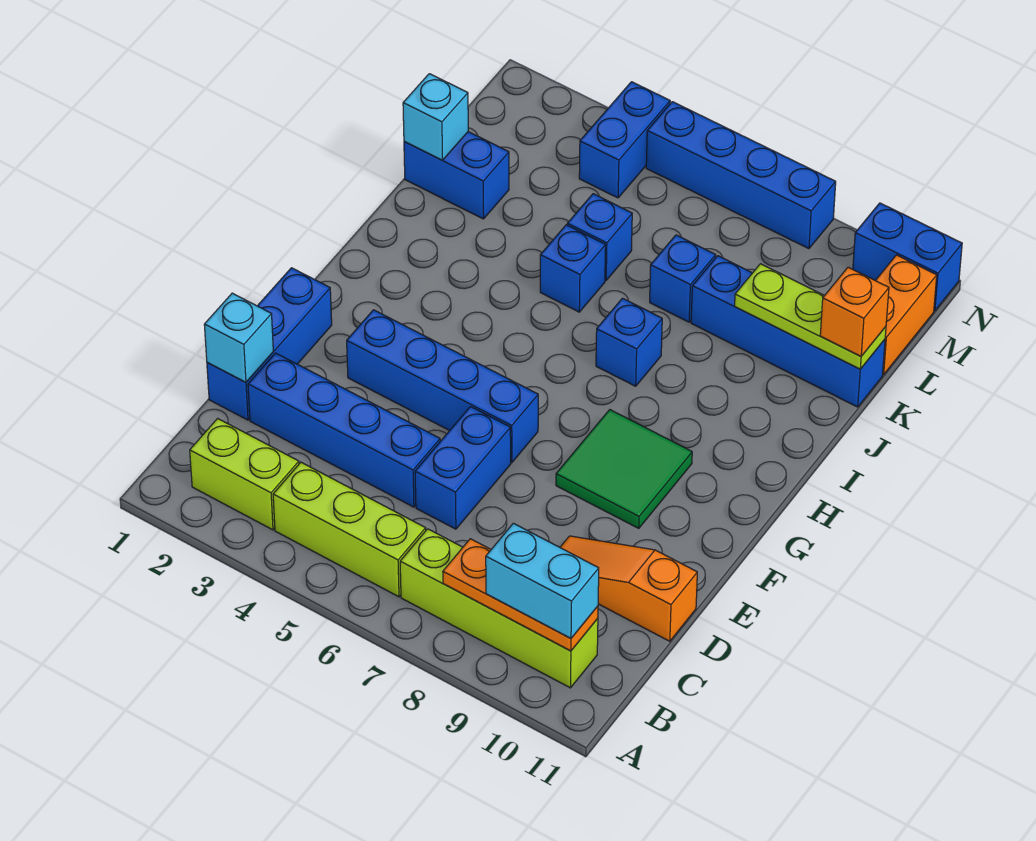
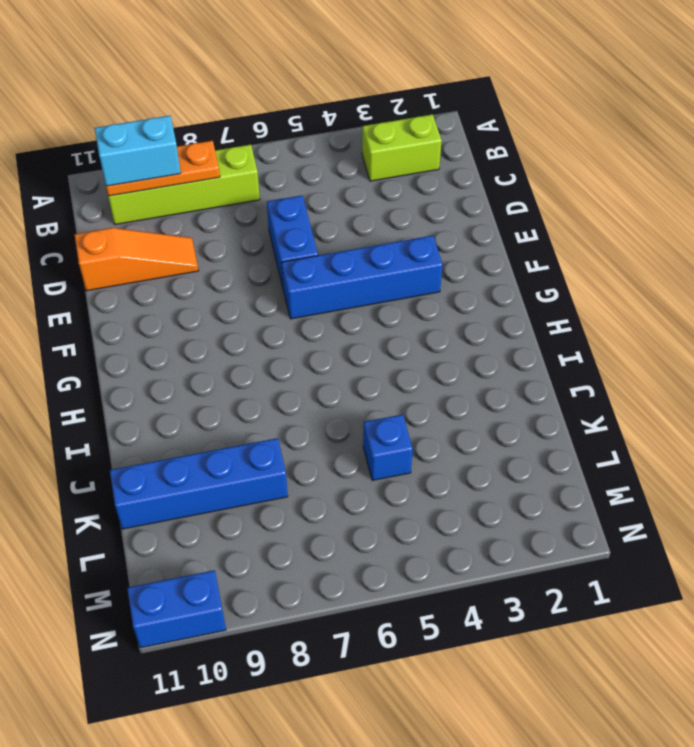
none -> lime brick B4:B6 level 1
none -> blue brick D1:F1 level 1
none -> blue brick D2:D5 level 1

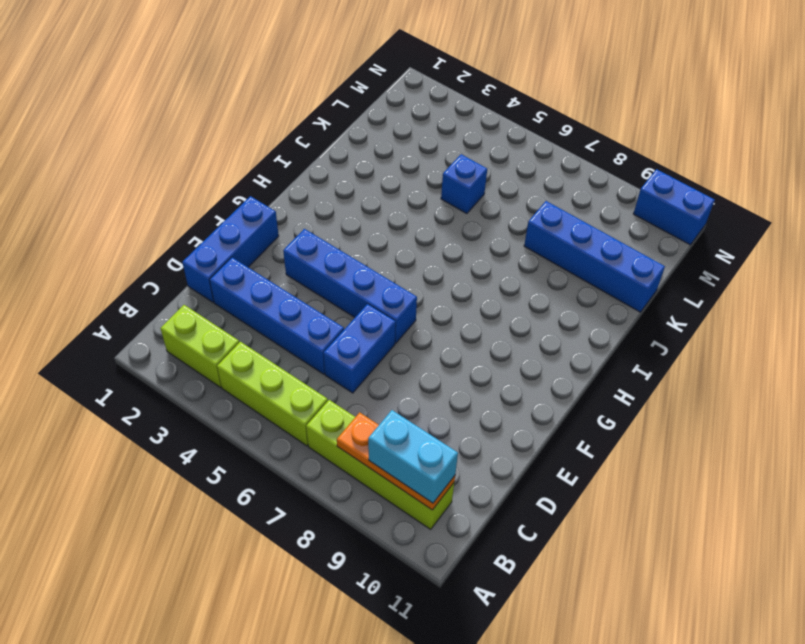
none -> orange slope D9:D11 level 1 top 11
none -> green tile F8:G9 level 1
none -> blue brick I7 level 1

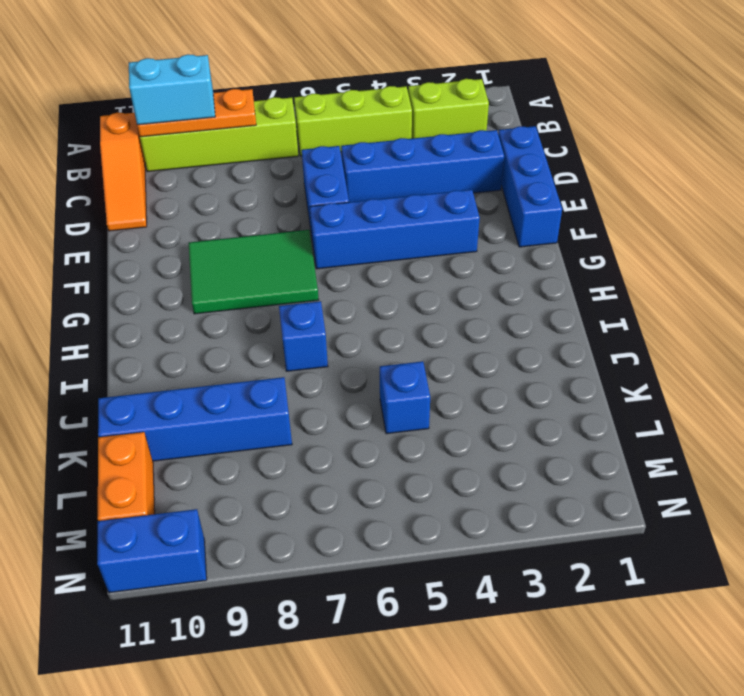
orange slope B11:D11 level 1 top B -> orange slope D9:D11 level 1 top 11
green tile F7:G9 level 1 -> green tile F8:G9 level 1
none -> blue brick J5 level 1
none -> blue brick K1:K2 level 1
none -> blue brick K7 level 1

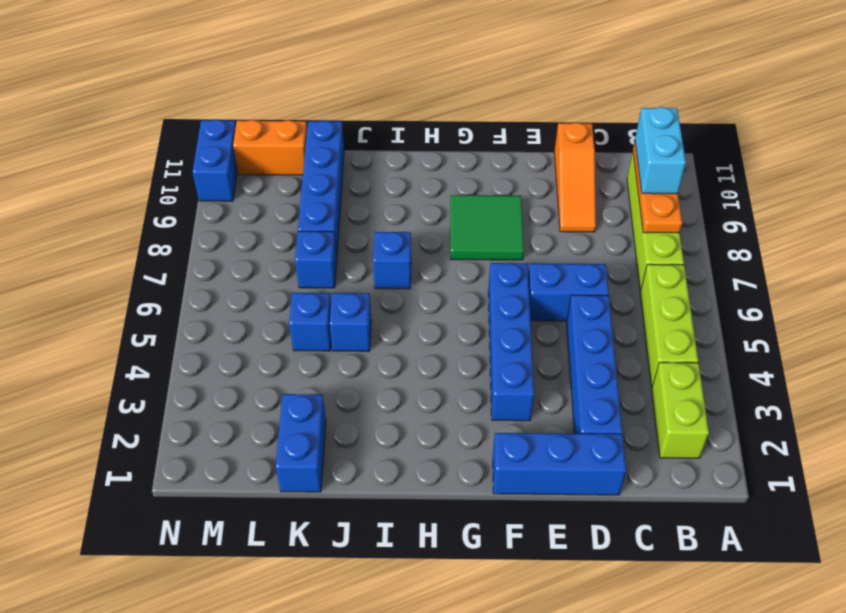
none -> blue brick M4:N4 level 1
none -> blue brick N5:N8 level 1
none -> cyan brick D1 level 2

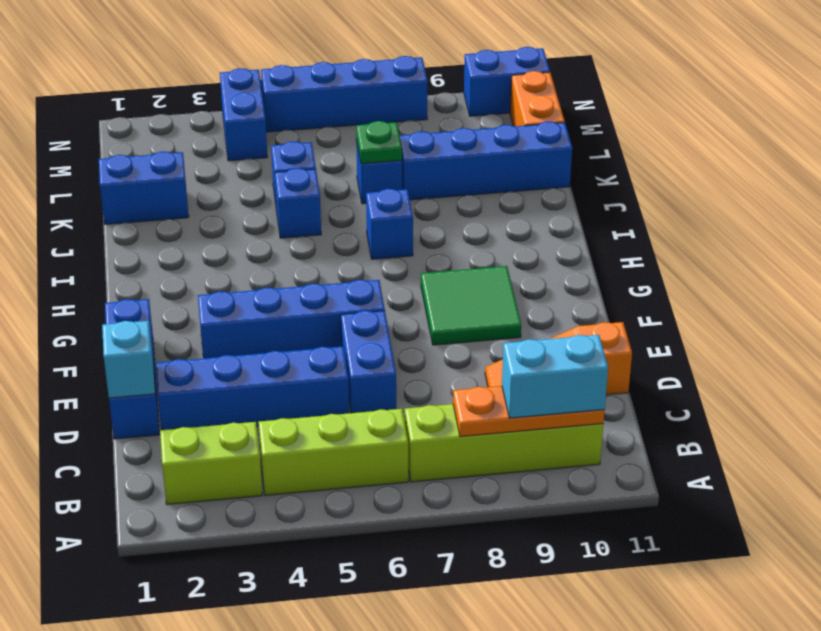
green plate K7 level 2 -> none
none -> cyan brick K1 level 2
none -> lime plate K9:K11 level 2
none -> orange brick K11 level 3

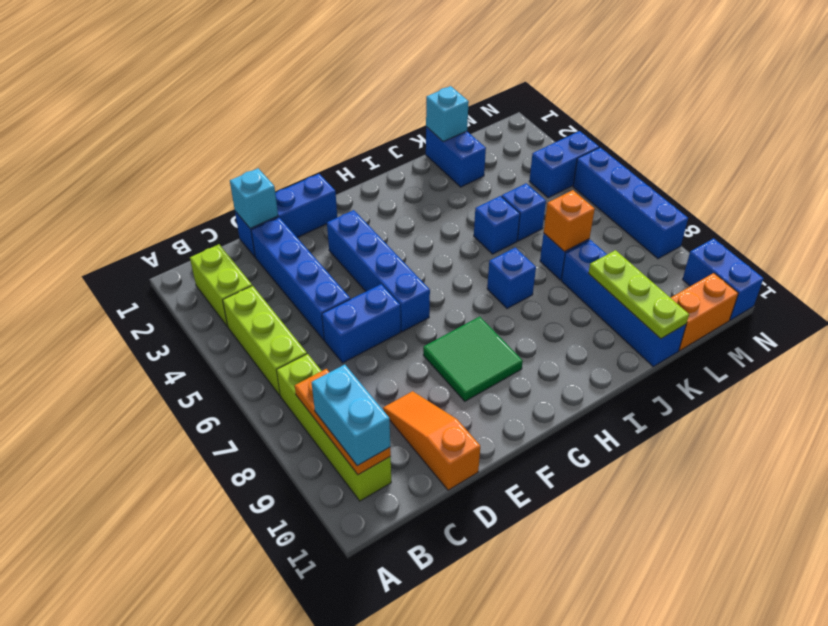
orange brick K7 level 2 -> orange brick K11 level 3

